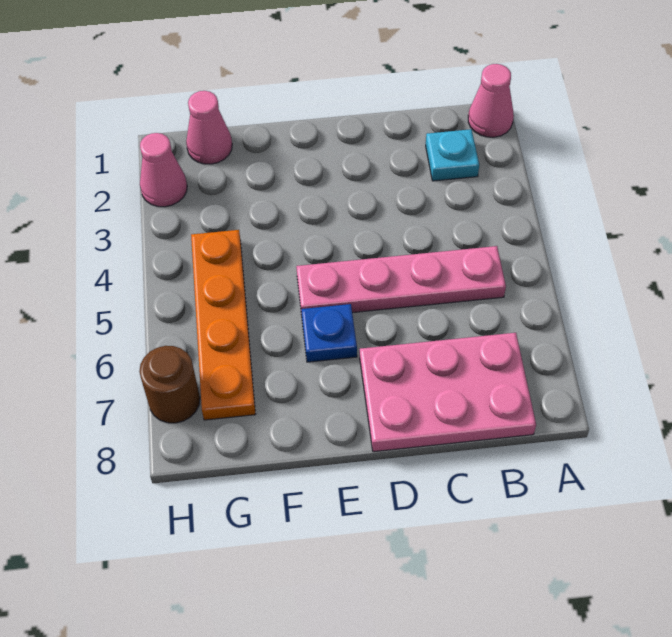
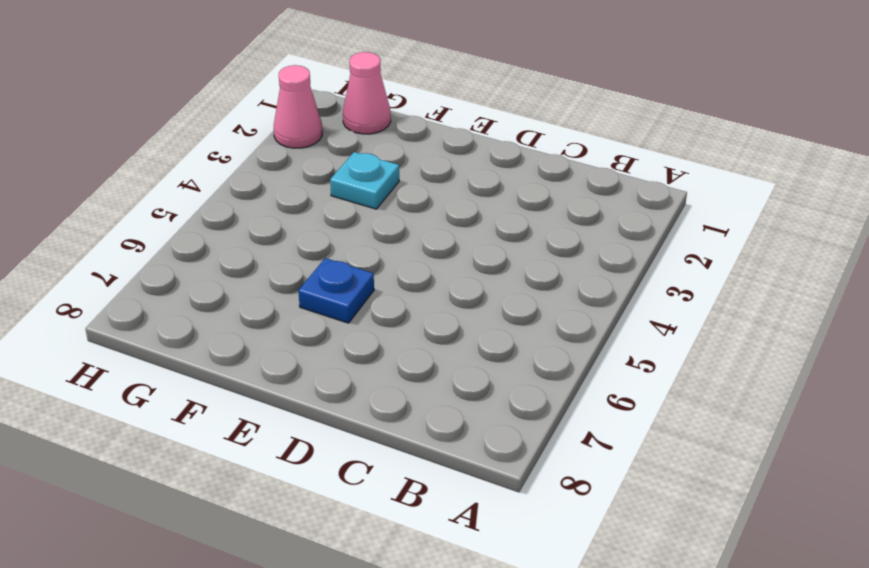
cyan plate F3 level 1 -> cyan plate B2 level 1
none -> pink cone A1 level 1
none -> pink plate B5:E5 level 1

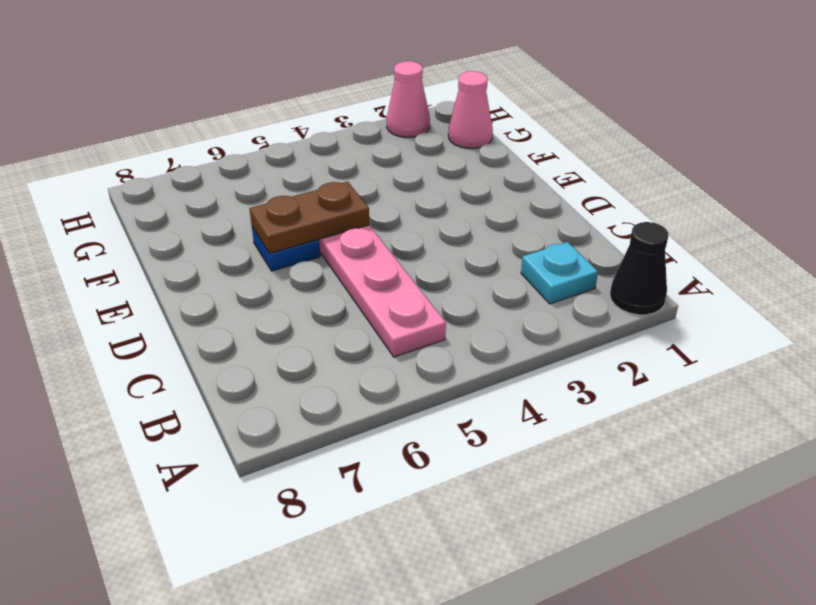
black cone A1 level 1 -> pink cone A1 level 1
brown plate E5:E6 level 2 -> none
none -> pink plate B7:D8 level 1
none -> orange plate G4:G7 level 1

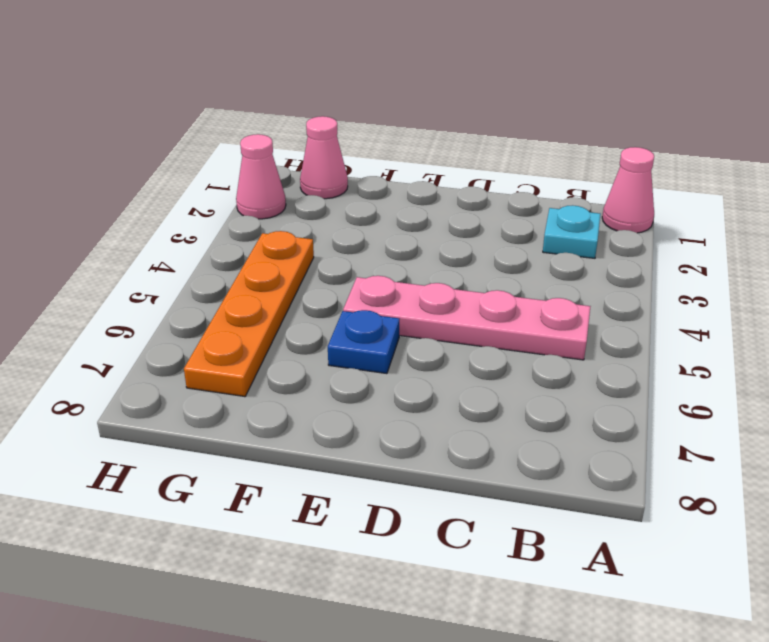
none -> pink plate B7:D8 level 1
none -> brown round brick H7 level 1

